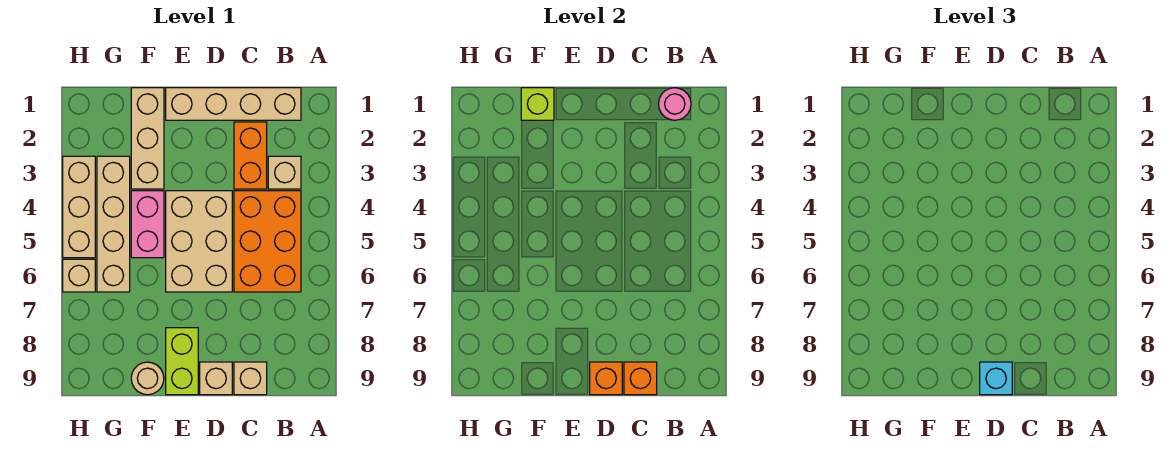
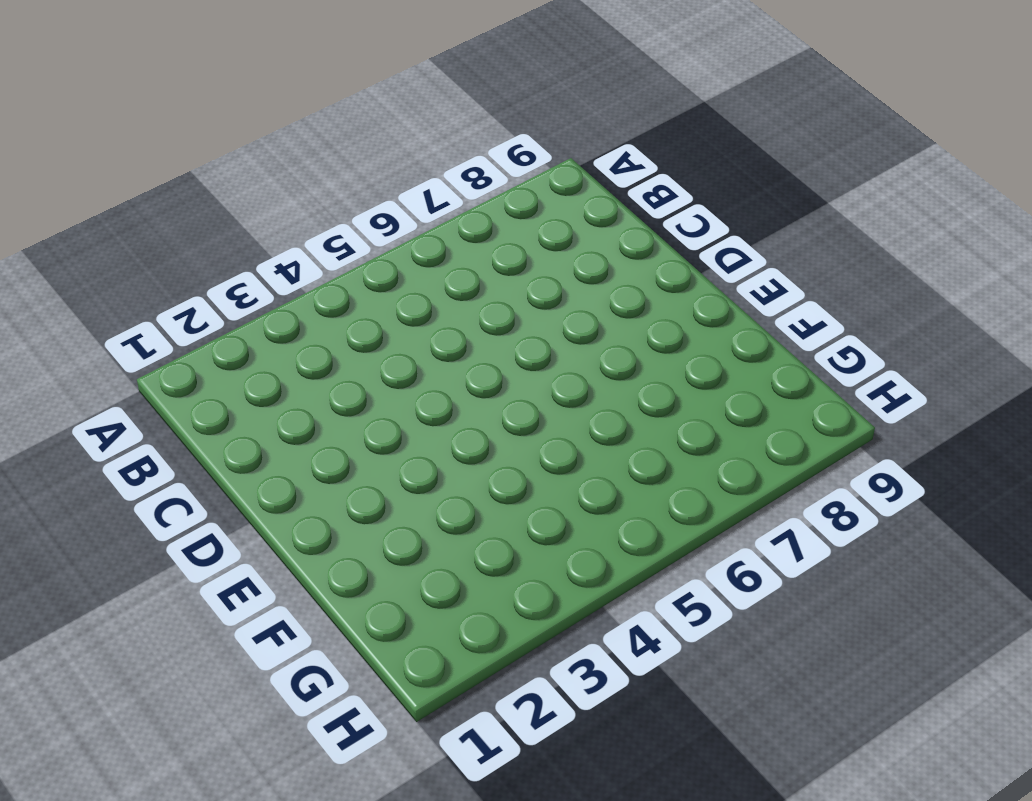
none -> tan brick B1:E1 level 1
none -> tan brick B3 level 1
none -> orange brick B4:C6 level 1

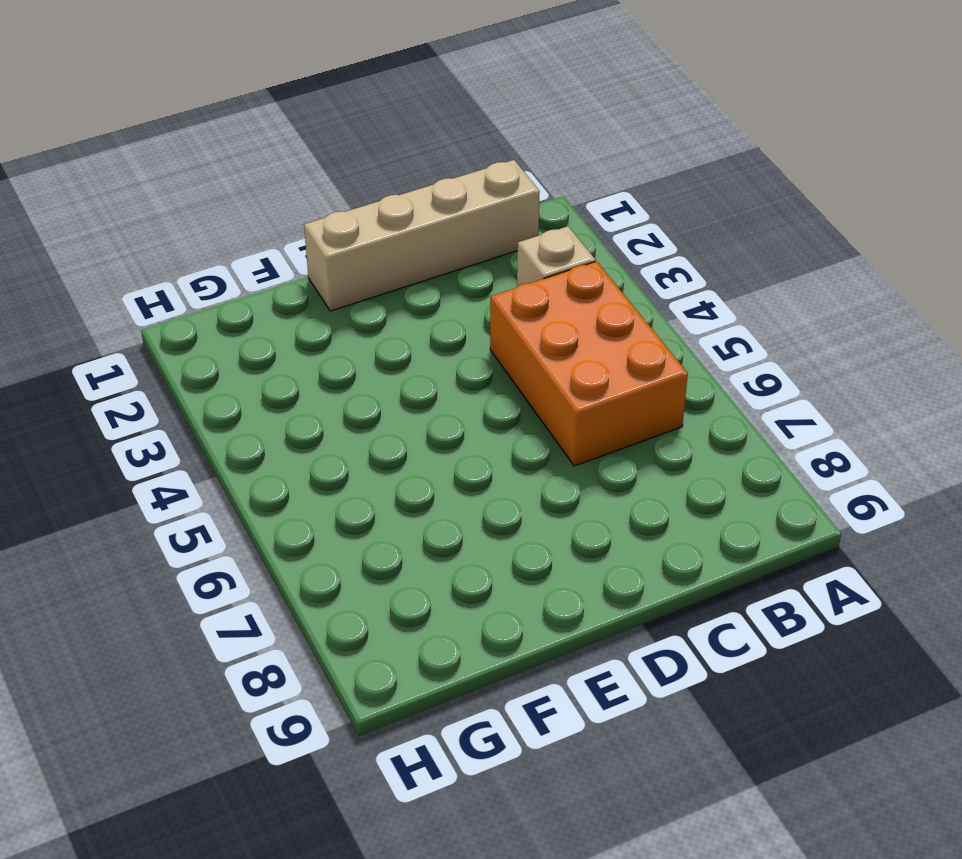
none -> orange brick C2:C3 level 1
none -> tan brick C9 level 1
none -> tan brick D4:E6 level 1

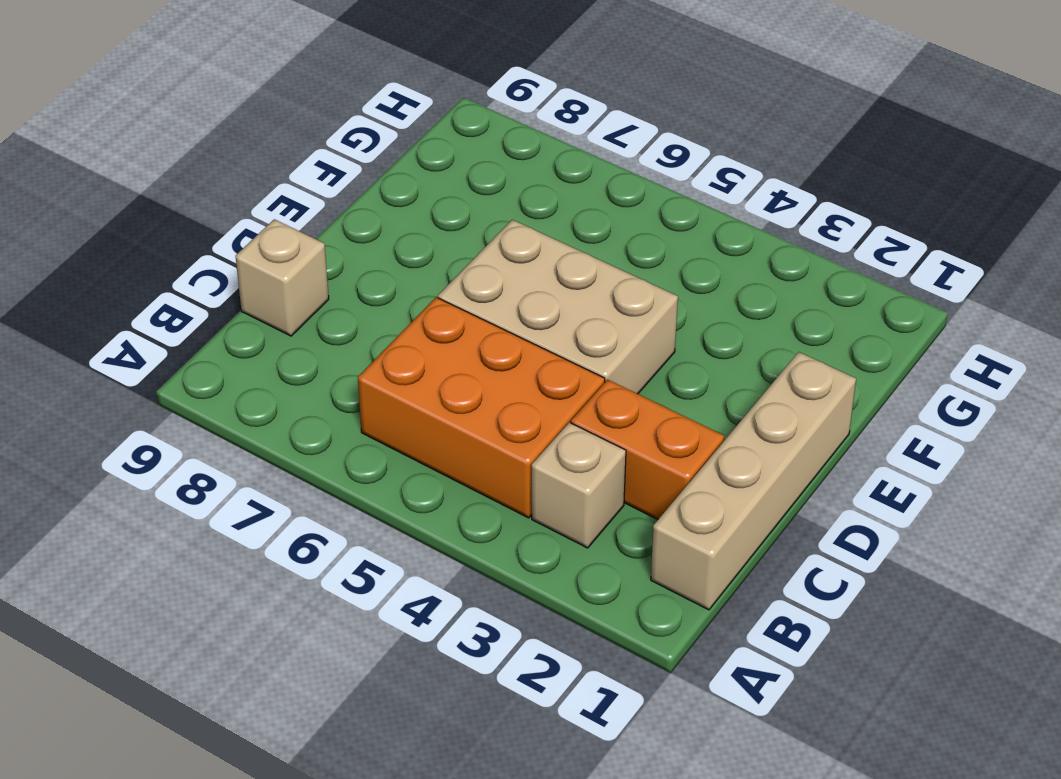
none -> tan brick D9 level 1
none -> lime brick E8:E9 level 1
none -> tan brick F1:F3 level 1

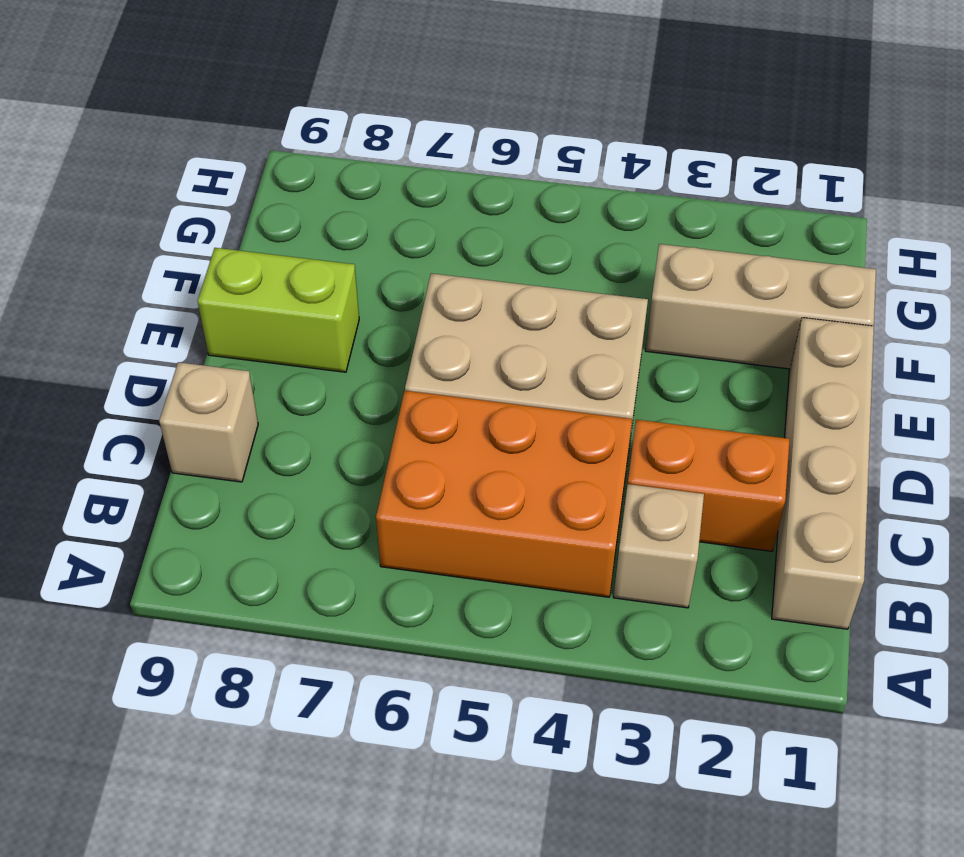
none -> tan brick D9 level 1
none -> pink brick F4:F5 level 1
none -> tan round brick F9 level 1

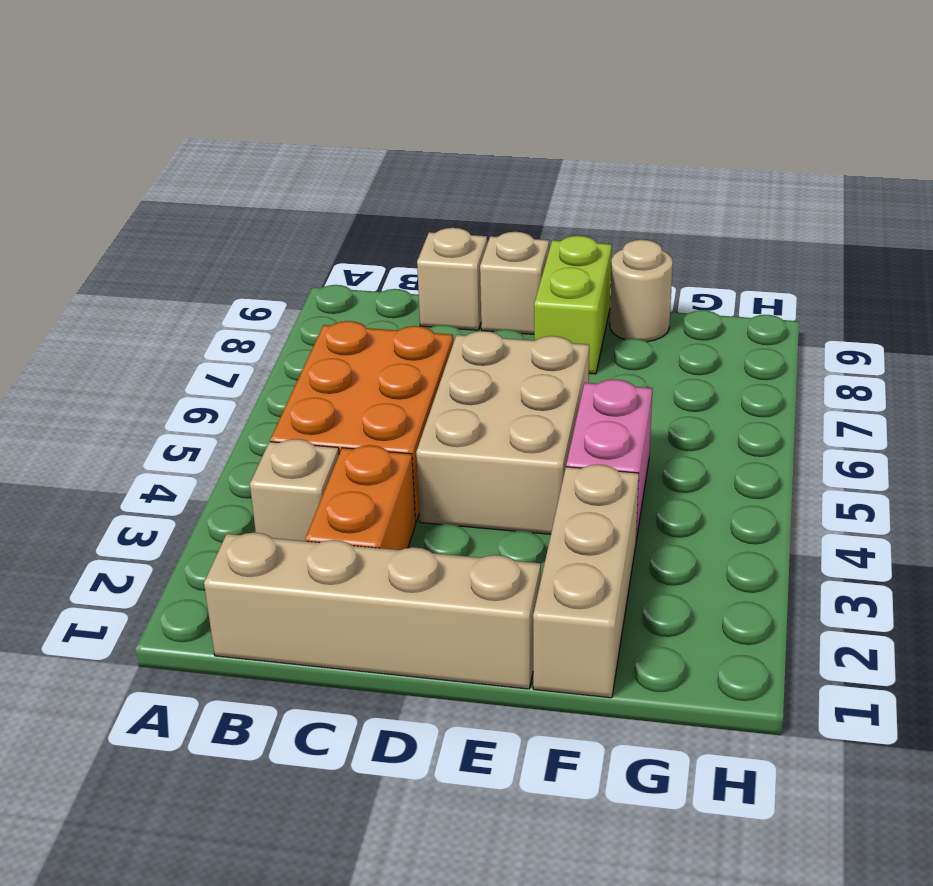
none -> tan brick G3:G6 level 1
none -> tan brick H3:H5 level 1
none -> tan brick H6 level 1

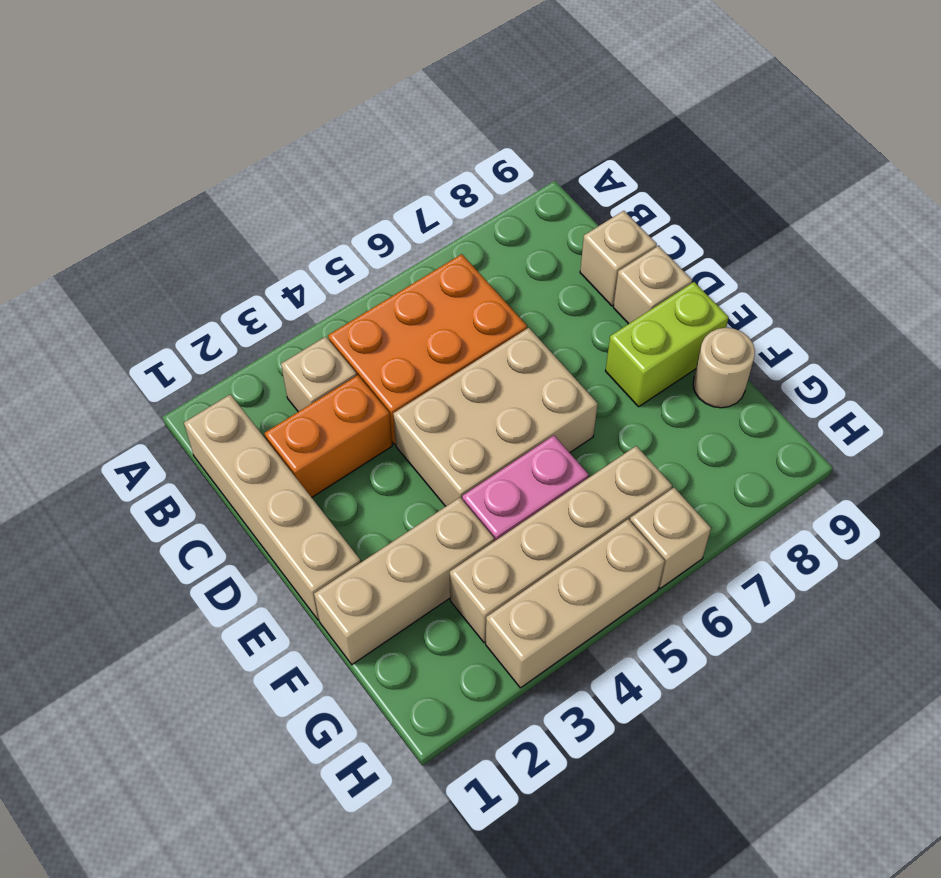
none -> pink round brick B1 level 2
none -> orange brick C9 level 2
none -> orange brick D9 level 2

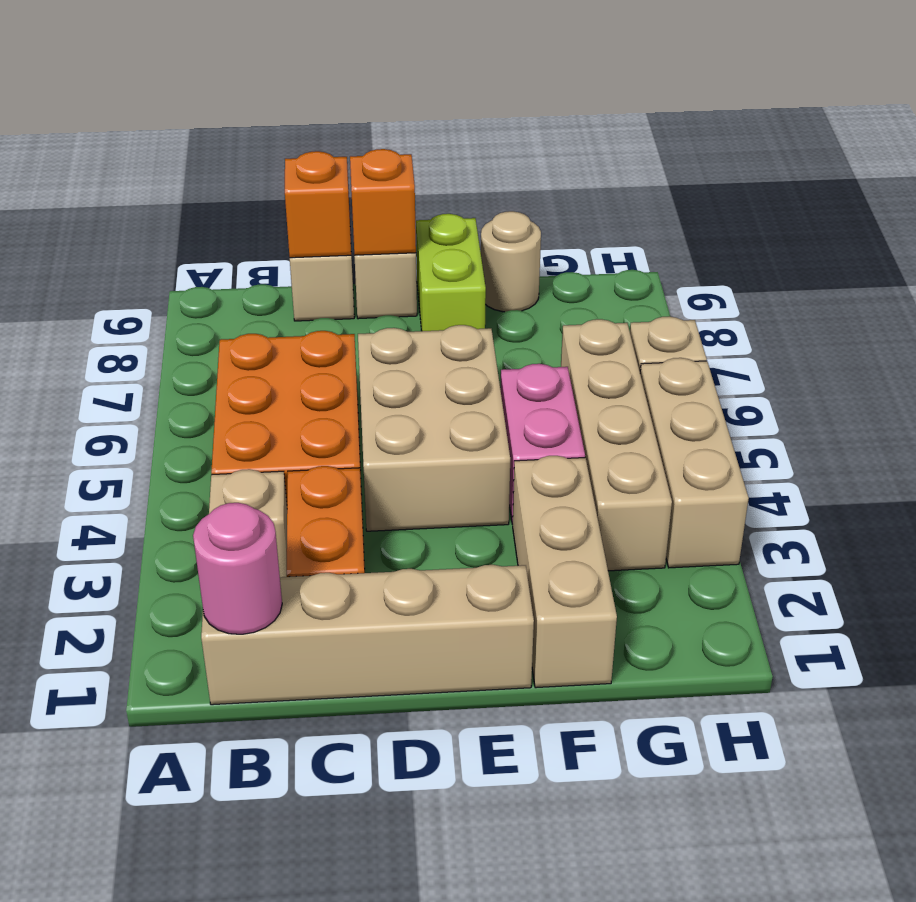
none -> lime brick F1 level 2
none -> cyan brick D9 level 3

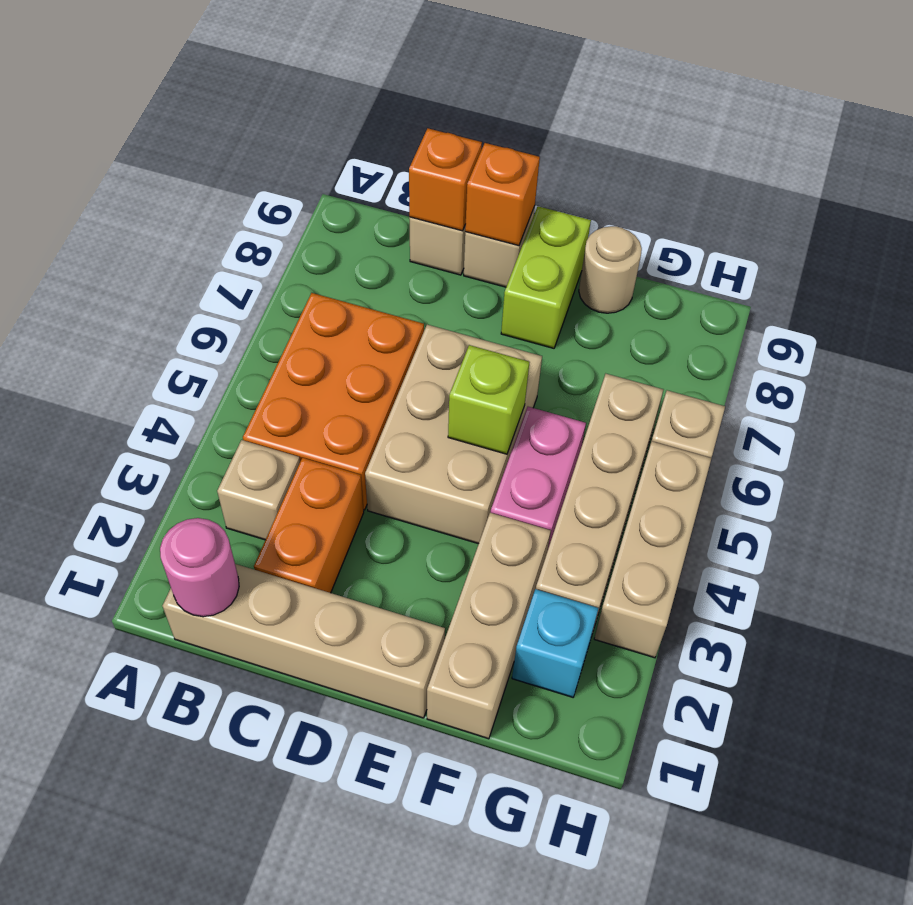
lime brick E5 level 2 -> lime brick F1 level 2
cyan brick G2 level 1 -> cyan brick D9 level 3

